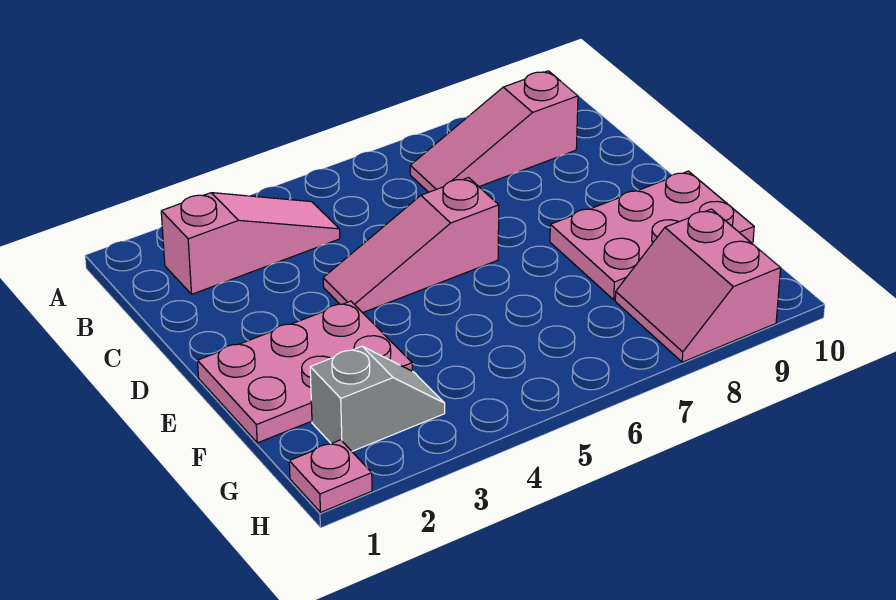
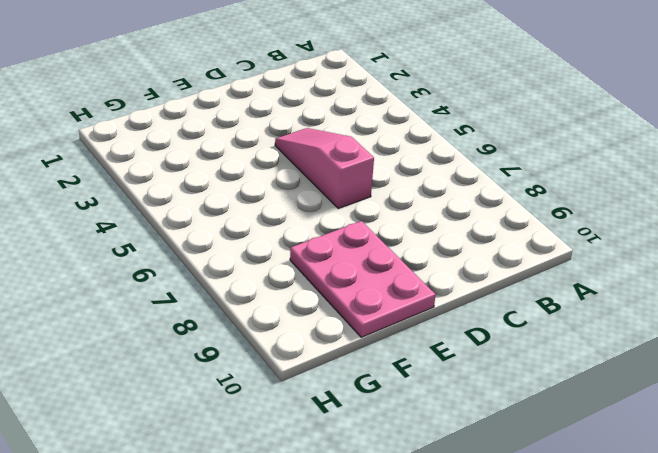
none -> pink slope B2:B4 level 1 top 2
none -> pink slope B7:B9 level 1 top 9

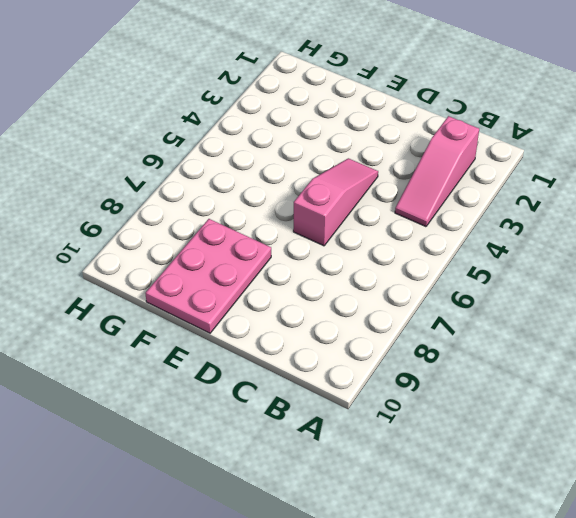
none -> pink slope B7:B9 level 1 top 9
none -> pink plate E1:F3 level 1

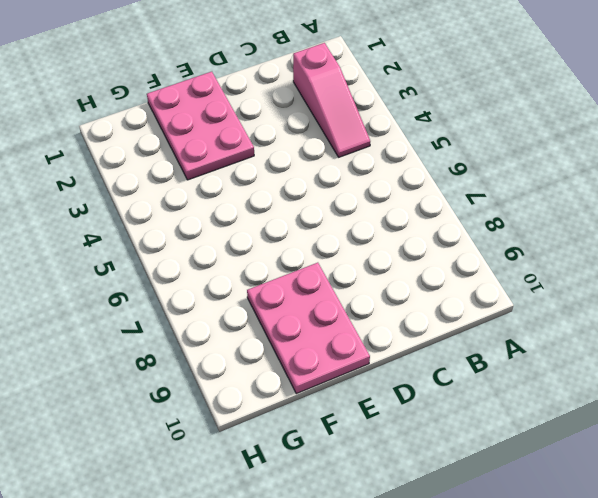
none -> pink slope B7:B9 level 1 top 9
none -> pink slope D4:D6 level 1 top 6

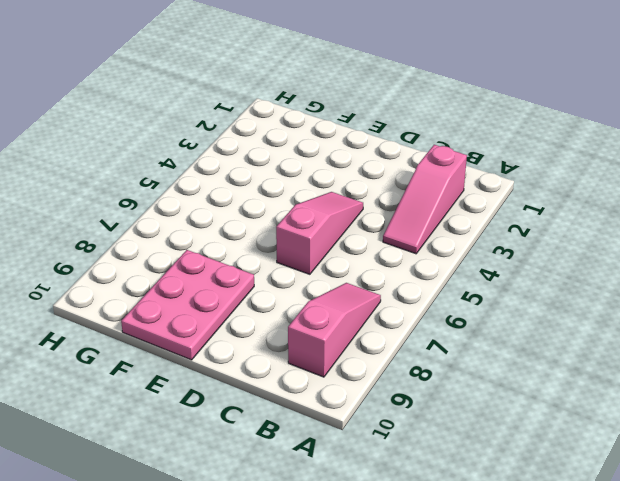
none -> pink plate E1:F3 level 1
none -> grey slope G2:G3 level 1 top 2

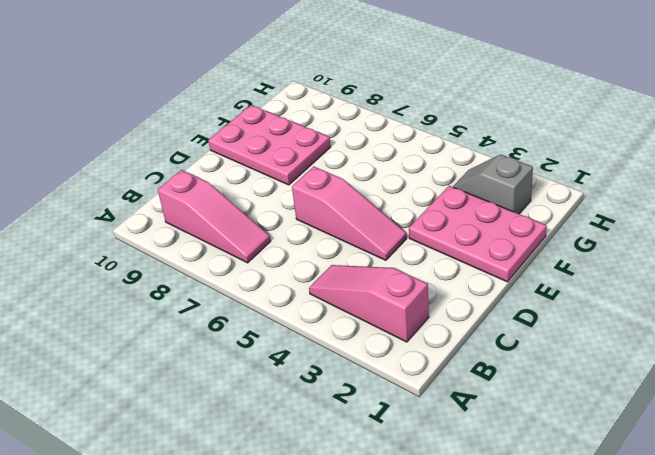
none -> pink slope G8:H9 level 1 top 9
none -> pink plate H1 level 1

